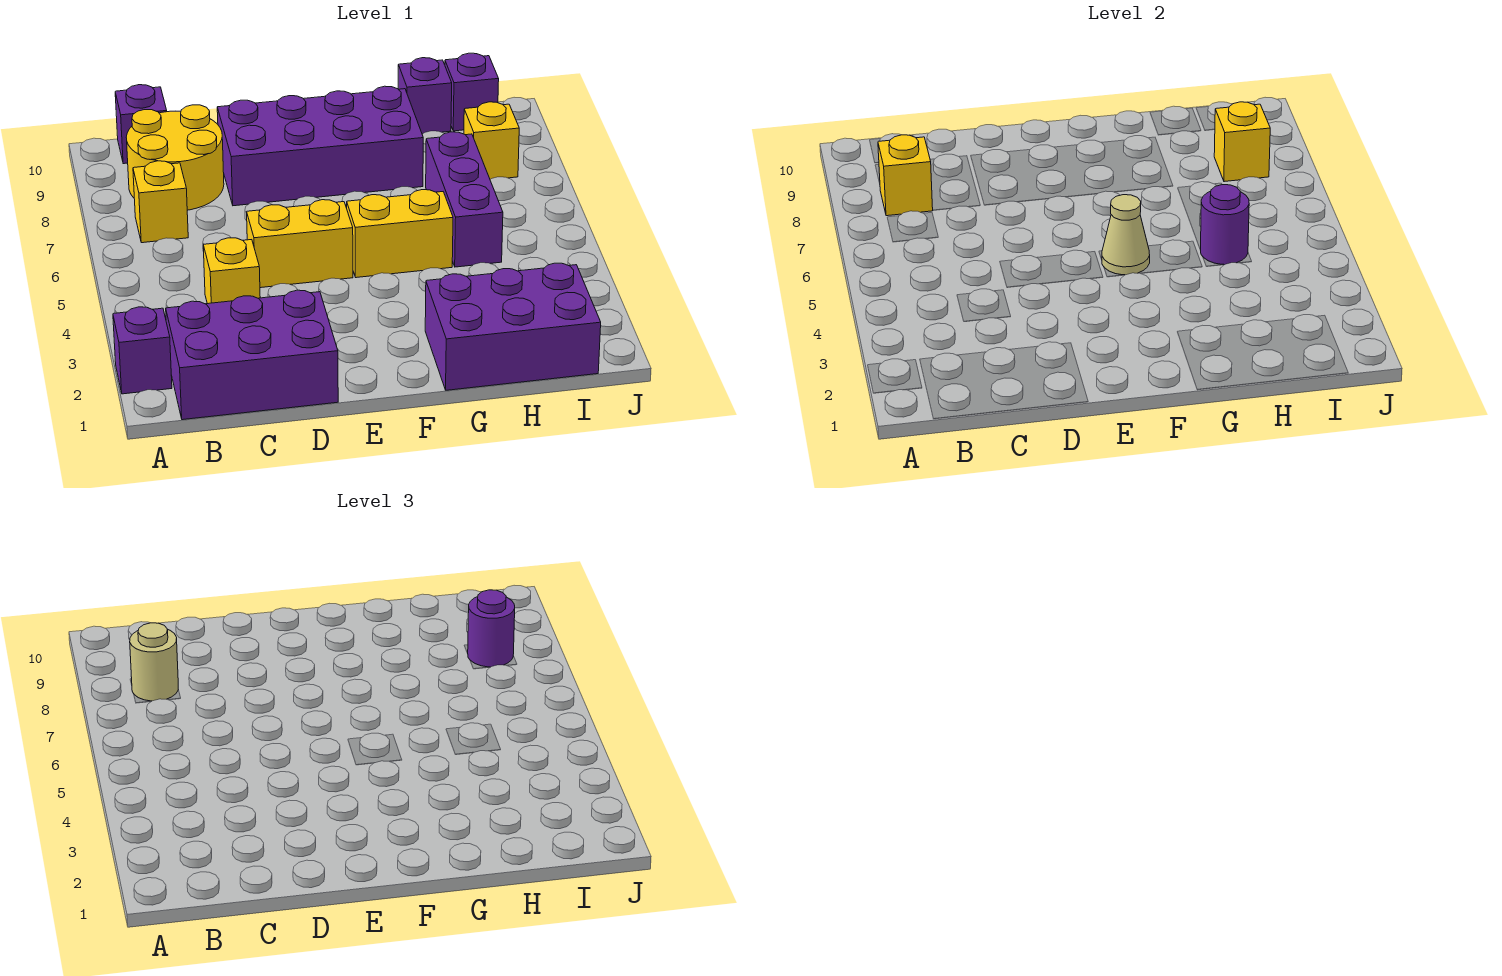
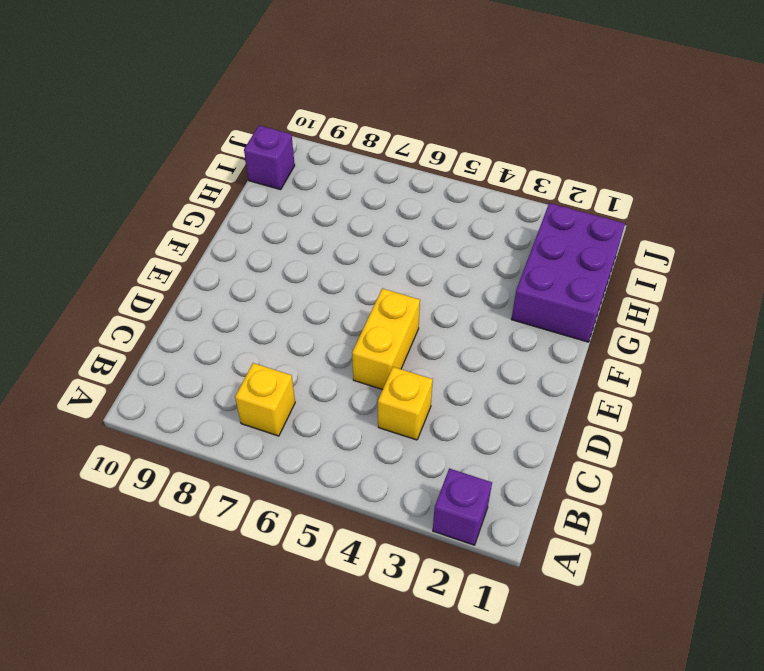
none -> purple brick B1:D2 level 1
none -> yellow round brick B8:C9 level 1
none -> purple brick B10 level 1

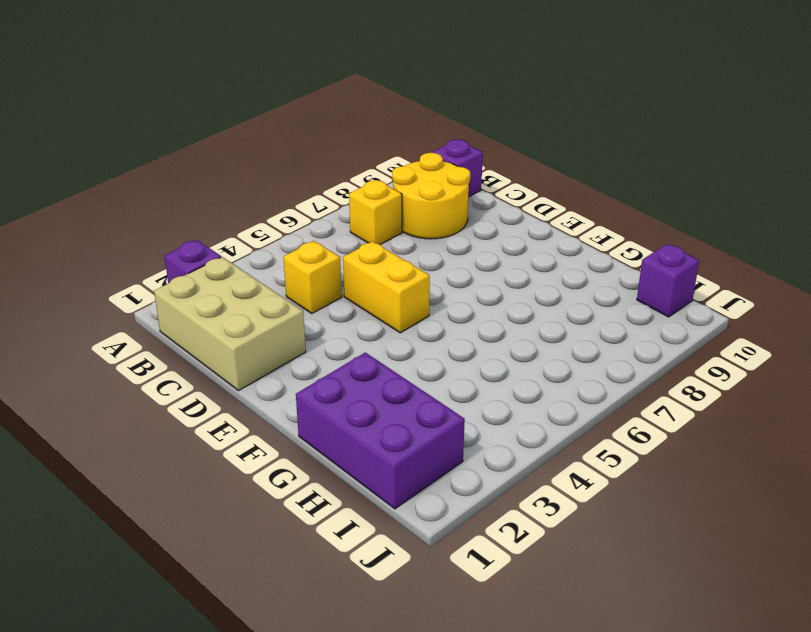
tan brick B1:D2 level 1 -> purple brick B1:D2 level 1
none -> purple brick D8:G9 level 1
none -> yellow brick F5:G5 level 1
none -> purple brick H5:H7 level 1

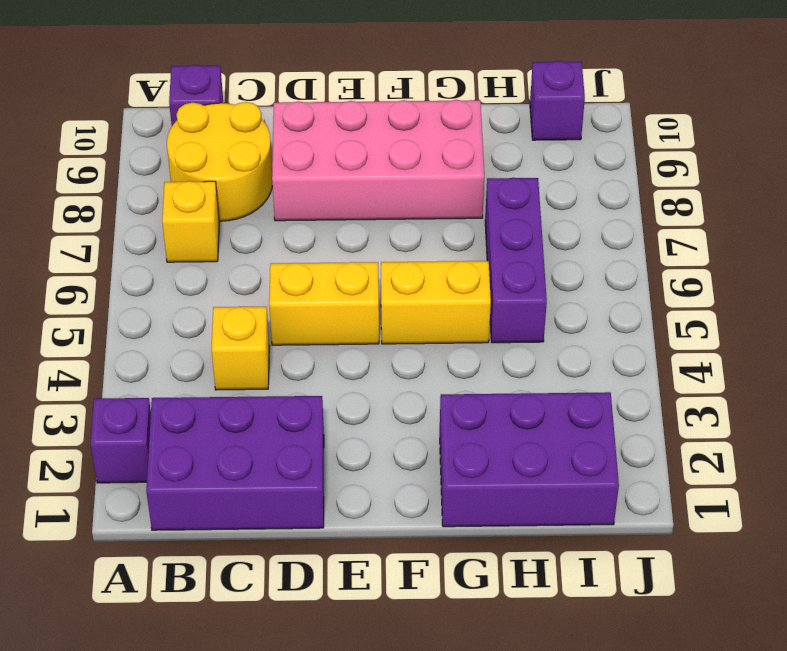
pink brick D8:G9 level 1 -> purple brick D8:G9 level 1
none -> purple brick H10 level 1
none -> yellow brick I8 level 1
none -> yellow brick B8 level 2

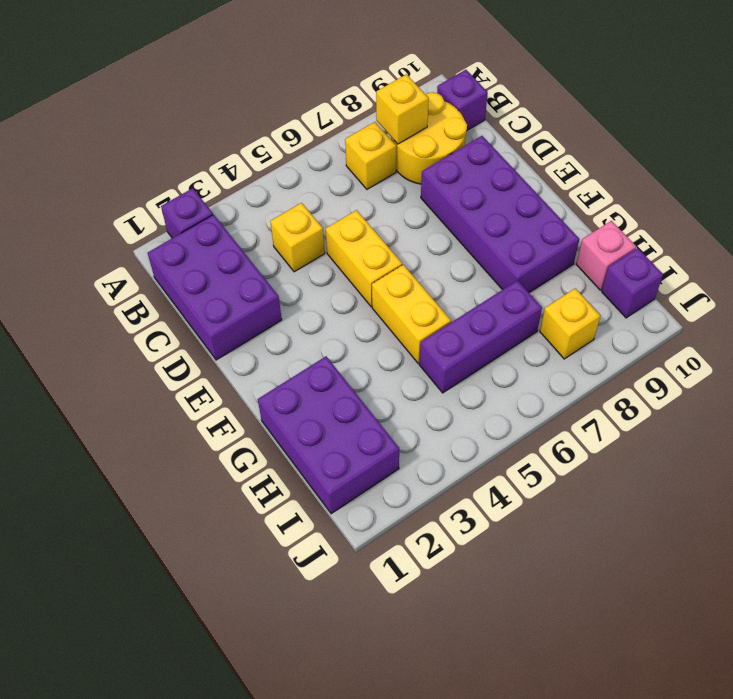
pink brick H10 level 1 -> purple brick H10 level 1
none -> tan cone F5 level 2
none -> purple round brick H5 level 2
none -> yellow brick I8 level 2

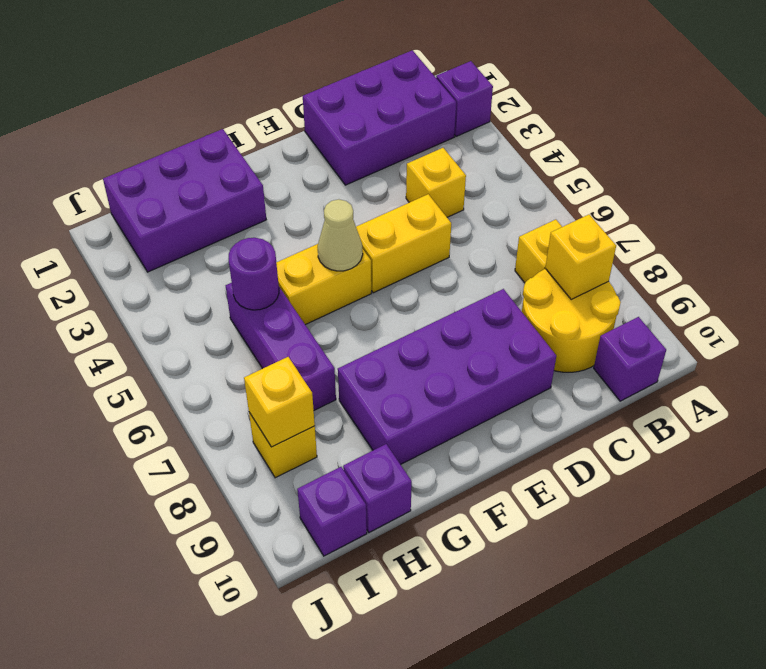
none -> tan round brick B8 level 3
none -> purple round brick I8 level 3

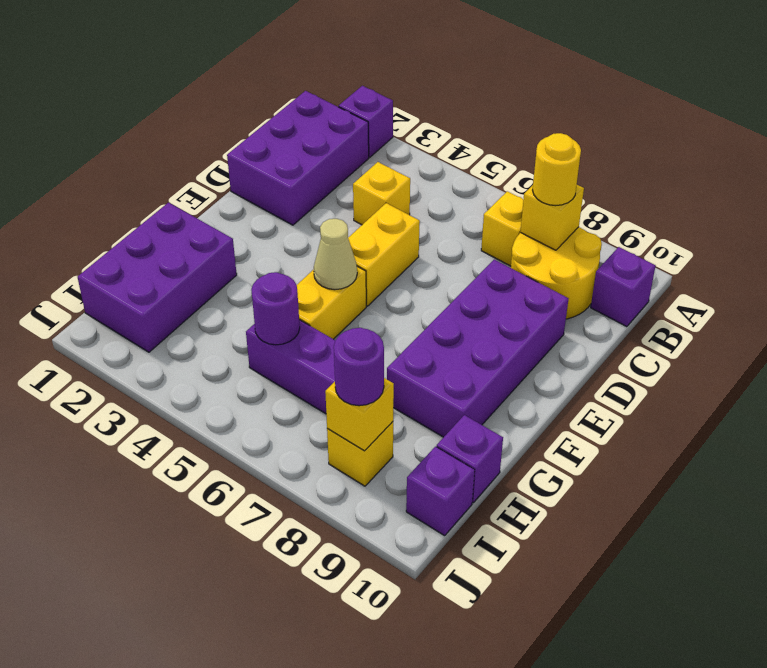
yellow round brick B8 level 3 -> tan round brick B8 level 3

